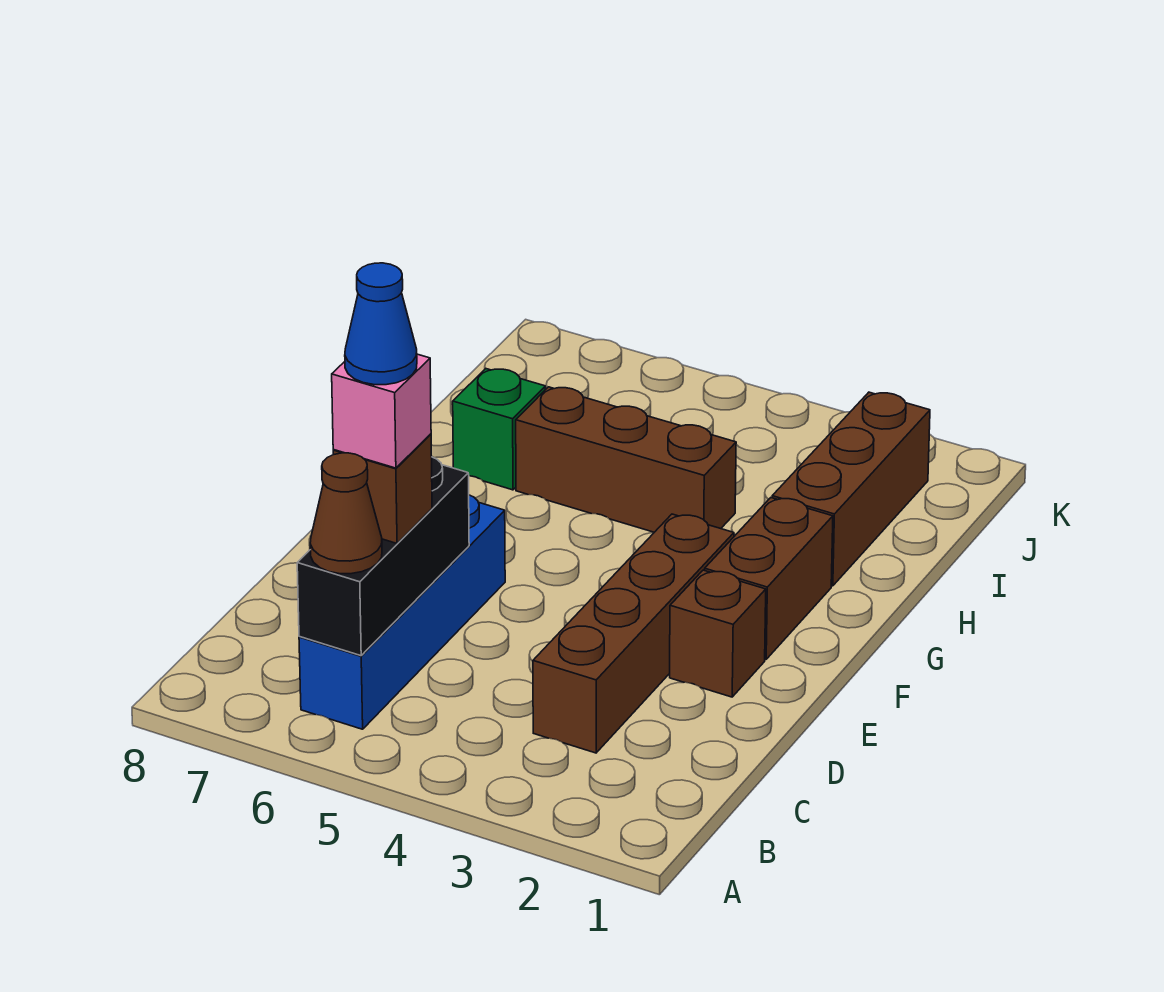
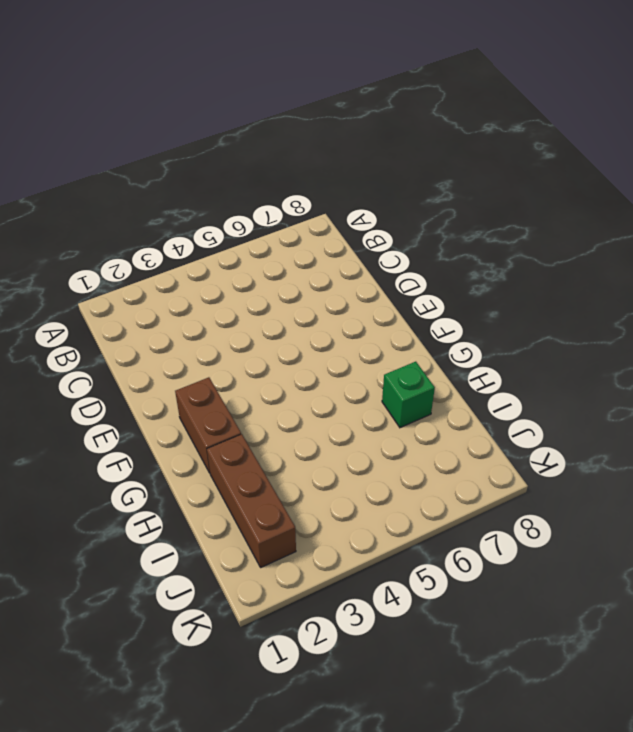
none -> blue brick B6:E6 level 1
none -> brown brick C3:F3 level 1
none -> brown brick E2 level 1

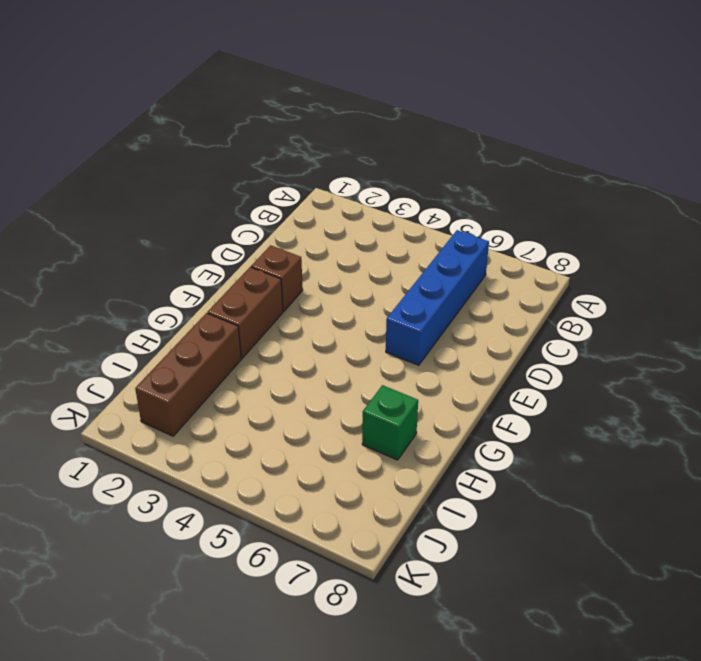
none -> brown brick C3:F3 level 1
none -> brown brick H4:H6 level 1
none -> black brick B6:D6 level 2

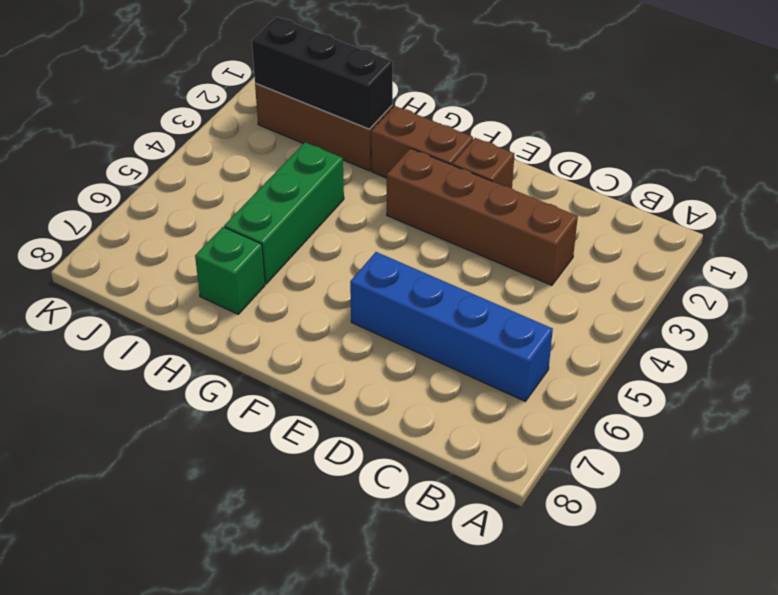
black brick H2:J2 level 2 -> black brick B6:D6 level 2
green brick H4:H6 level 1 -> brown brick H4:H6 level 1
none -> brown cone B6 level 3
none -> brown brick C6 level 3
none -> pink brick C6 level 4

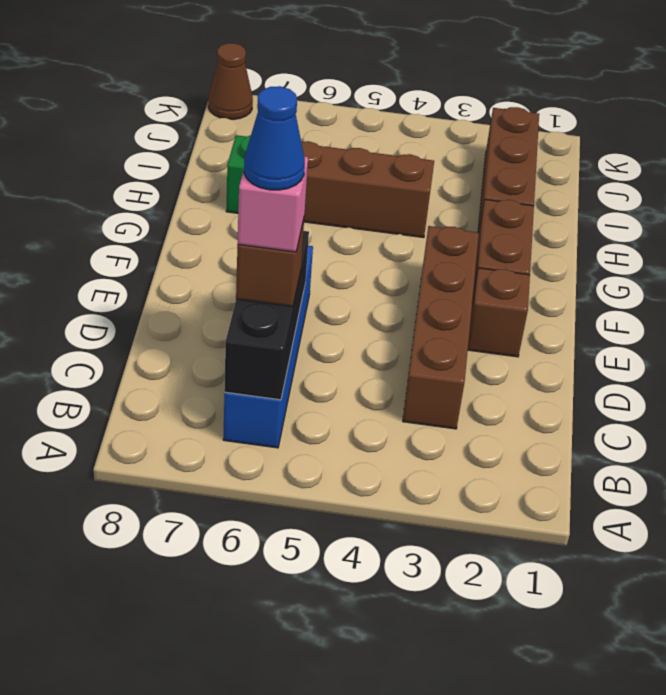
brown cone K8 level 1 -> brown cone B6 level 3

